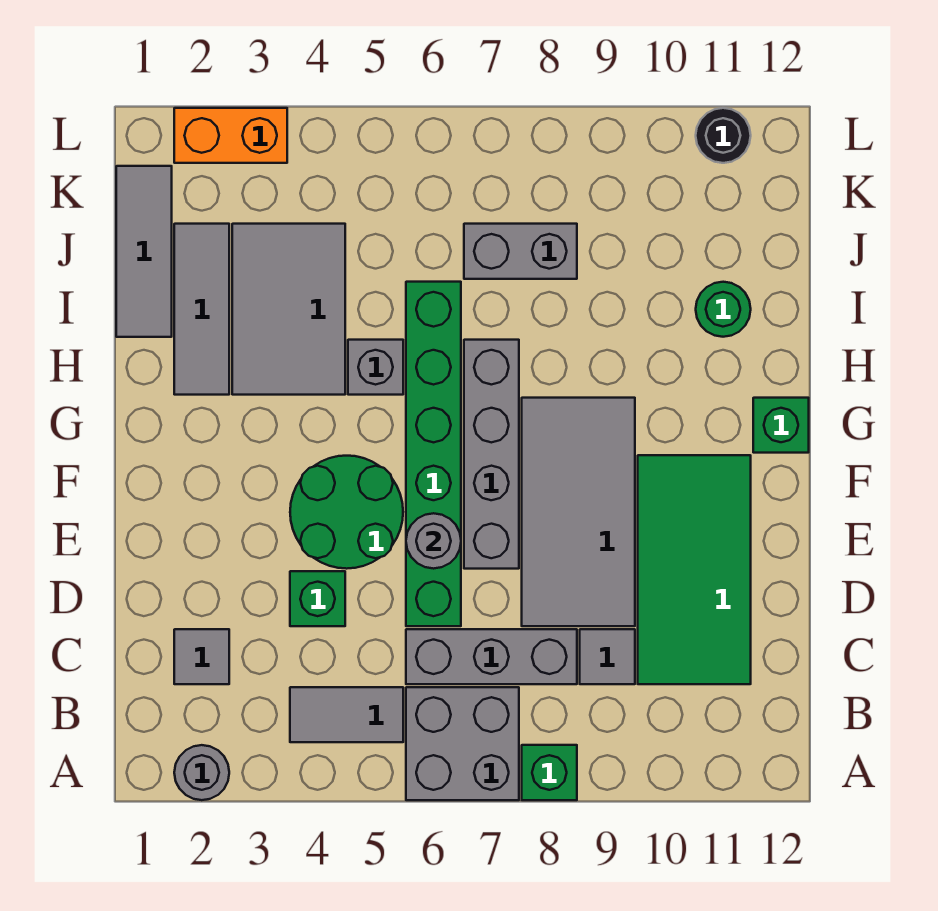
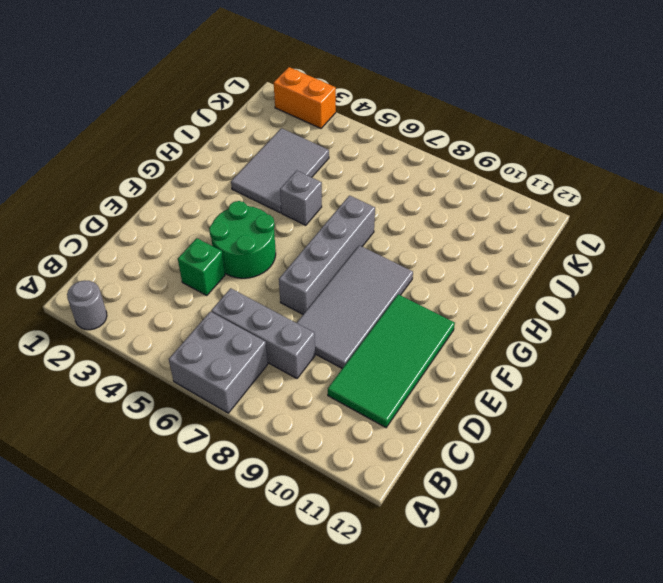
none -> green brick A8 level 1
none -> grey tile B4:B5 level 1
none -> grey tile C2 level 1

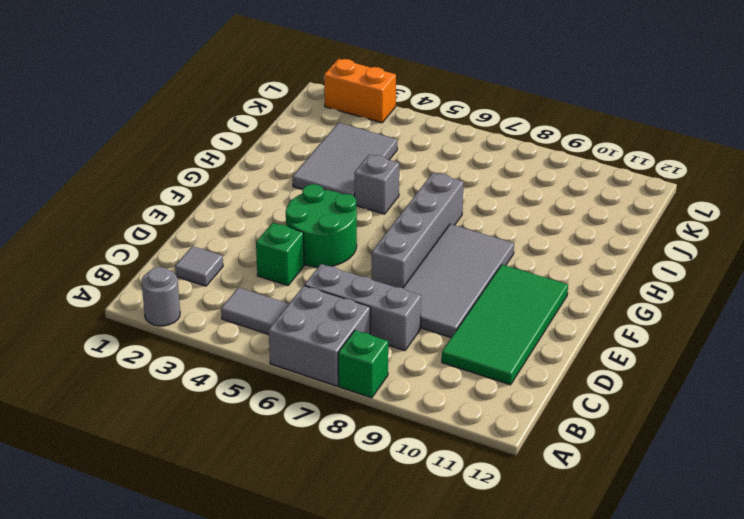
none -> grey tile C9 level 1
none -> green brick D6:I6 level 1
none -> green brick G12 level 1

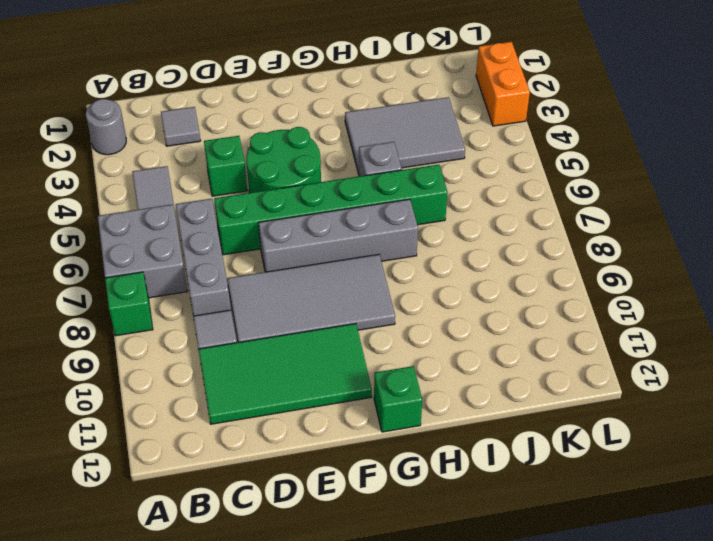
none -> grey tile H2:J2 level 1
none -> grey tile I1:K1 level 1
none -> green round brick I11 level 1

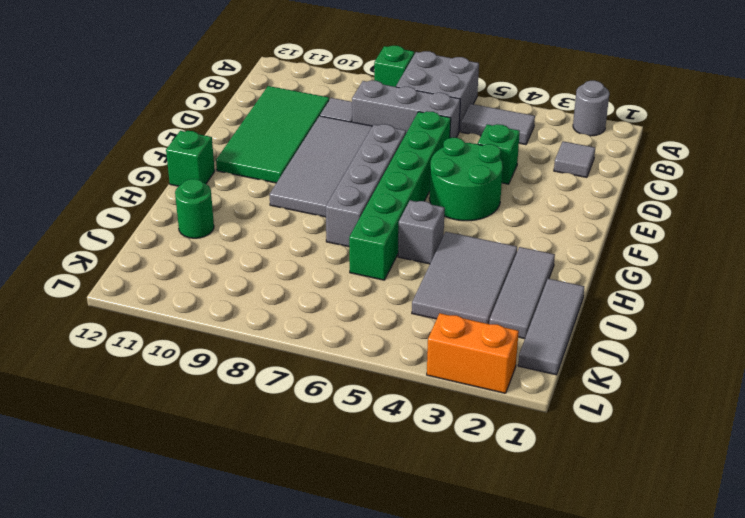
none -> grey brick J7:J8 level 1
none -> black round brick L11 level 1
none -> grey round brick E6 level 2

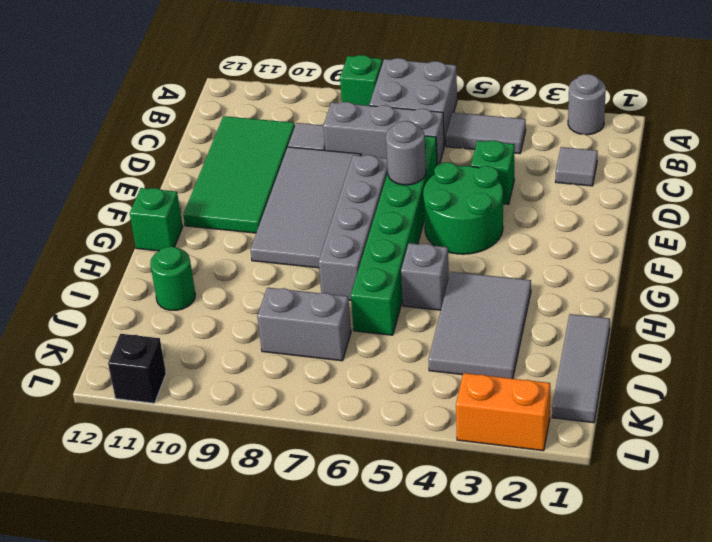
black brick L11 level 1 -> black round brick L11 level 1
none -> grey tile H2:J2 level 1

